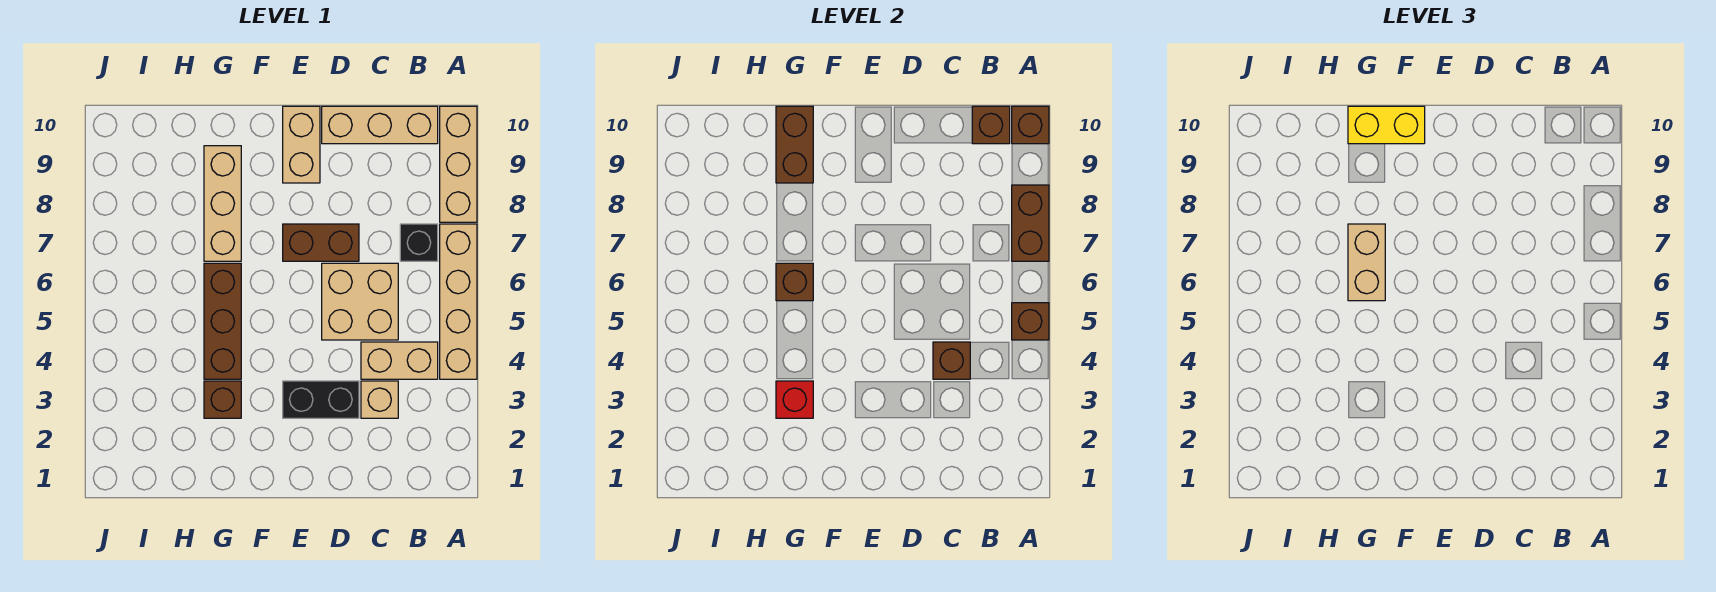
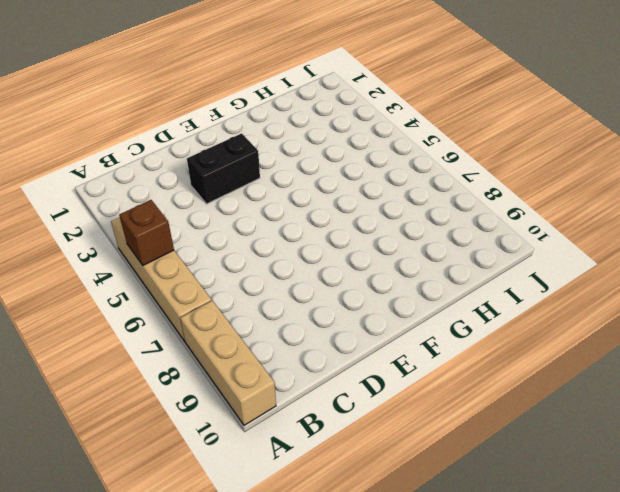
none -> tan brick B4:C4 level 1
none -> black brick B7 level 1
none -> tan brick B10:D10 level 1

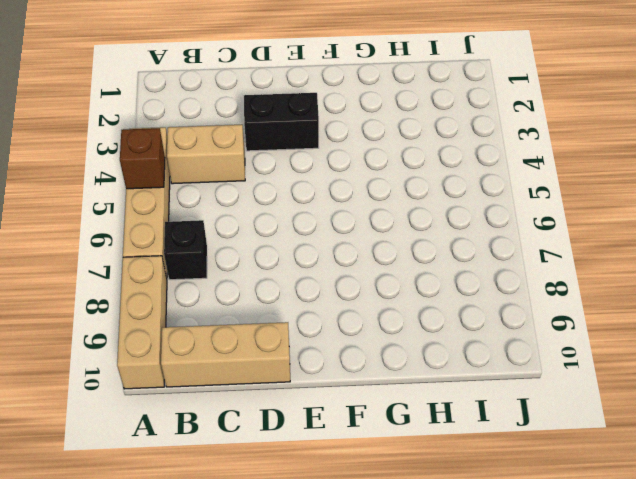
none -> tan brick C3 level 1
none -> tan brick C5:D6 level 1
none -> brown brick D7:E7 level 1

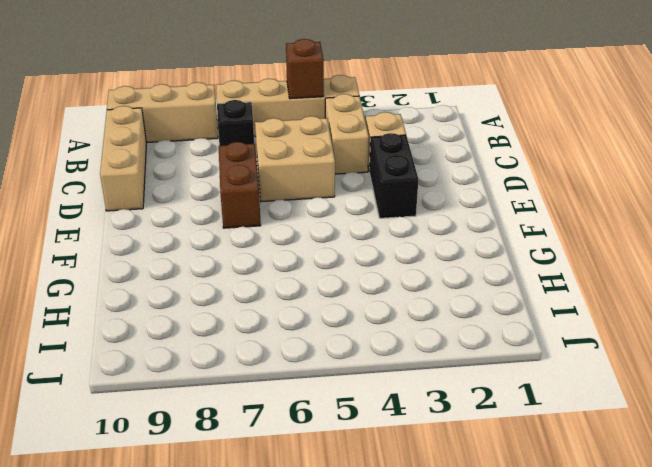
none -> tan brick E9:E10 level 1
none -> brown brick G3 level 1
none -> brown brick G4:G6 level 1

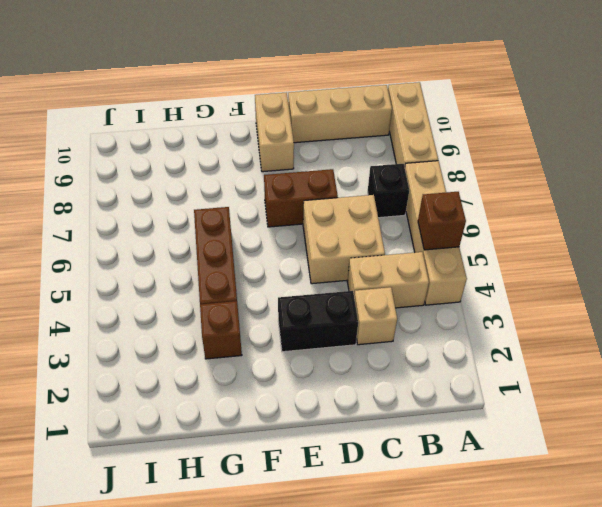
none -> tan brick G7:G9 level 1
none -> brown brick A7:A8 level 2
none -> brown brick A10 level 2

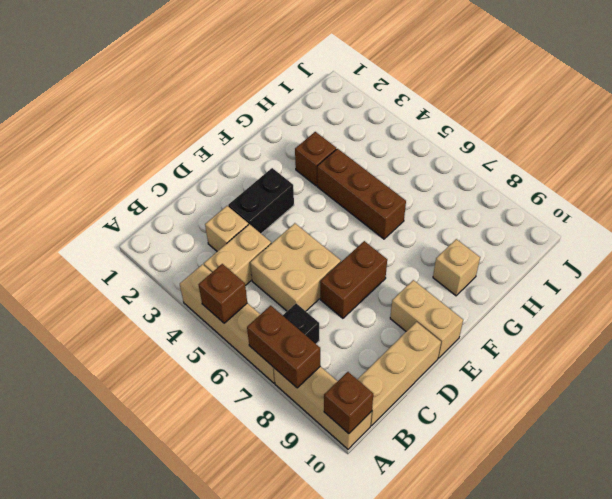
tan brick G9 level 1 -> tan brick G7:G9 level 1
none -> brown brick B10 level 2
none -> brown brick C4 level 2
none -> red brick G3 level 2

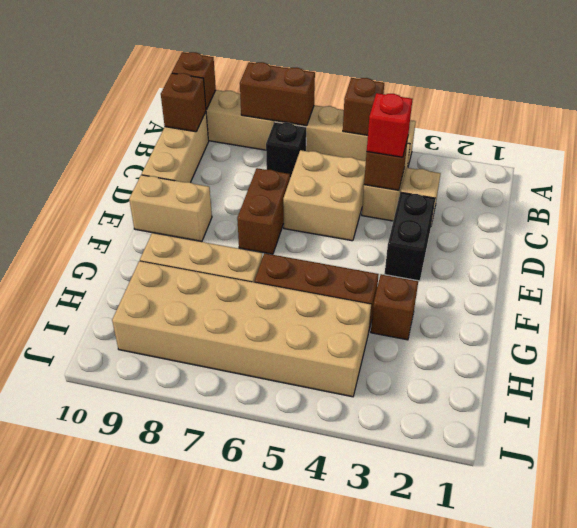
red brick C4 level 3 -> red brick G3 level 2
tan brick H4:I9 level 1 -> none
none -> brown brick G6 level 2
none -> brown brick G9:G10 level 2
none -> yellow brick F10:G10 level 3

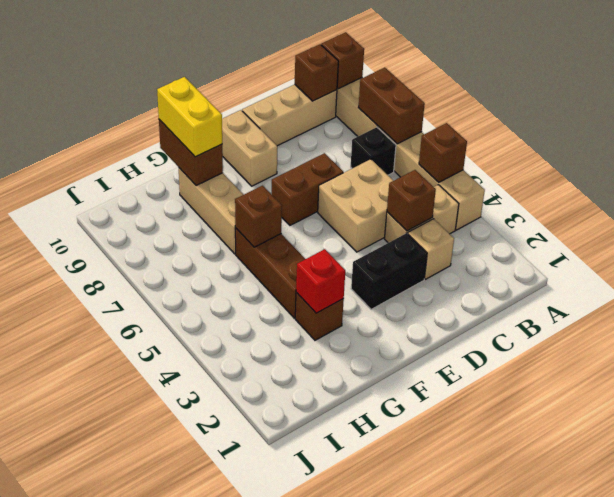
yellow brick G9:G10 level 3 -> yellow brick F10:G10 level 3
none -> tan brick G6:G7 level 3

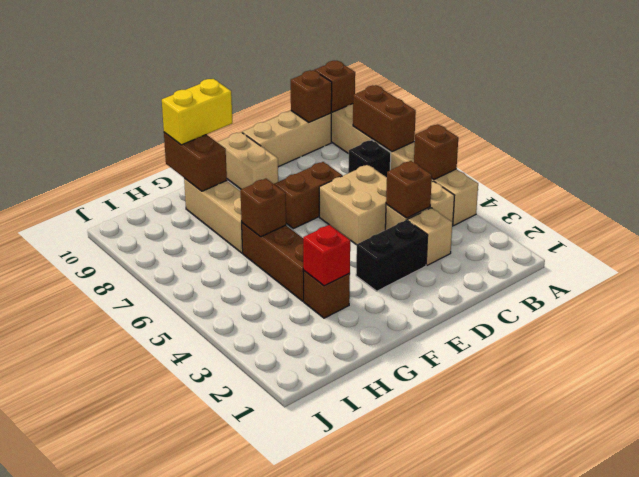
none -> tan brick G6:G7 level 3

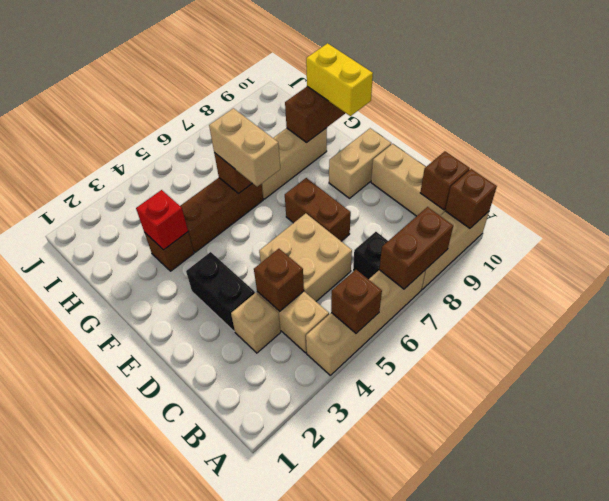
tan brick F6:G6 level 3 -> tan brick G6:G7 level 3

